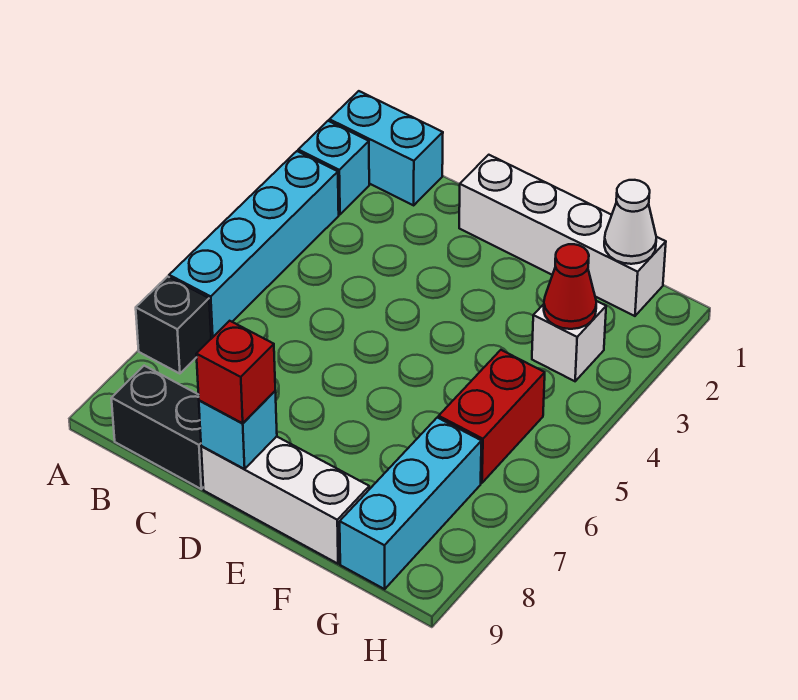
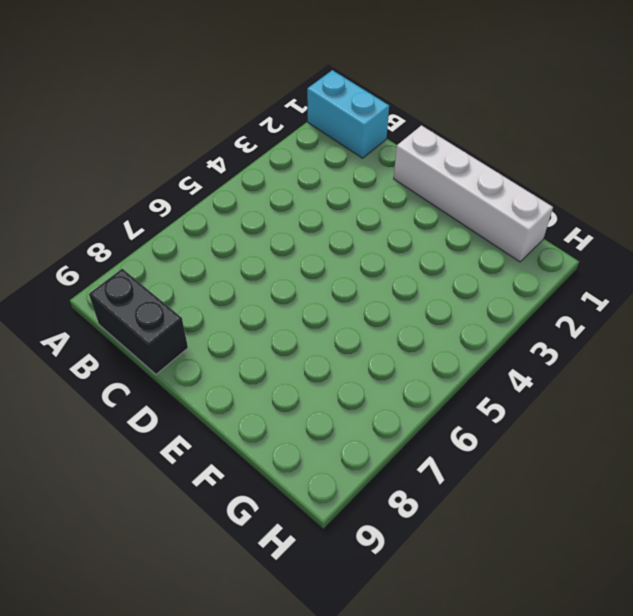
none -> cyan brick A2 level 1
none -> cyan brick A3:A6 level 1
none -> black brick A7 level 1

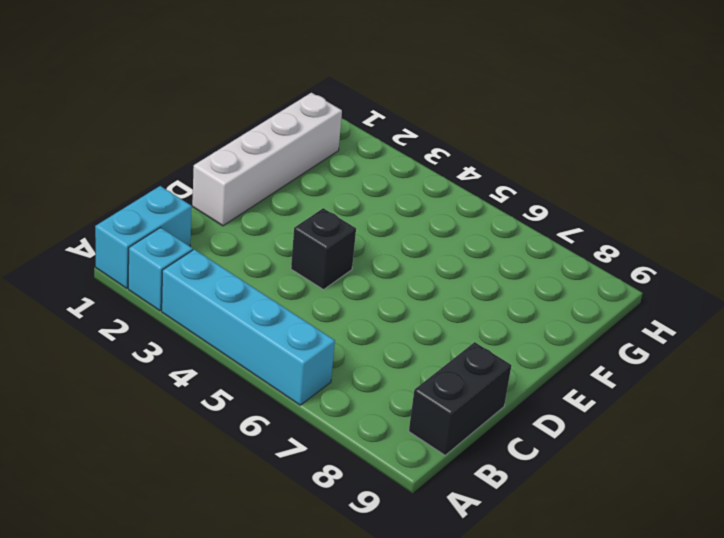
black brick D4 level 1 -> black brick A7 level 1
none -> white brick D9:F9 level 1
none -> white brick G3 level 1
none -> red brick G5:G6 level 1

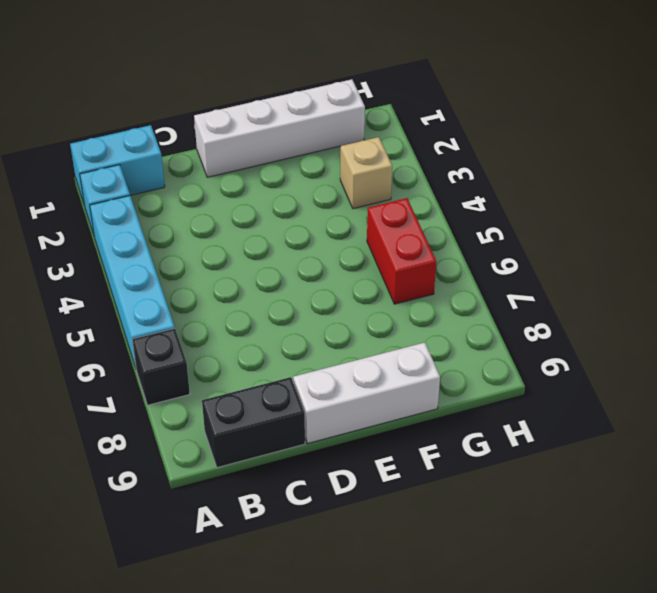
tan brick G3 level 1 -> white brick G3 level 1
none -> cyan brick G7:G9 level 1
none -> cyan brick D9 level 2
none -> white cone G1 level 2

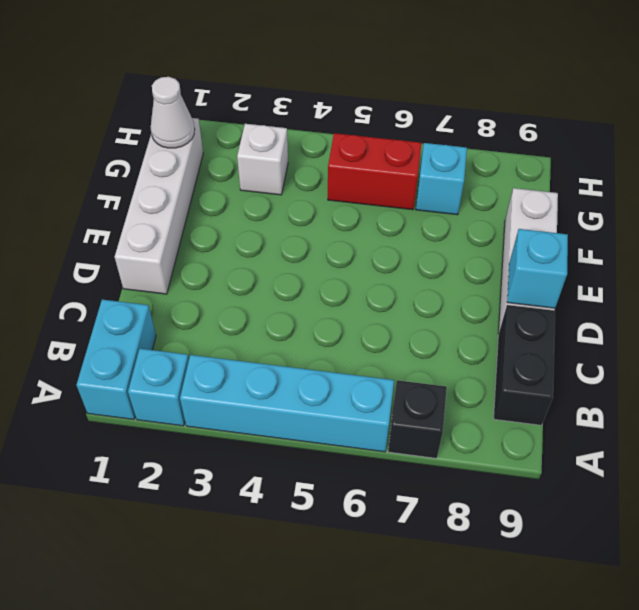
cyan brick G7 level 1 -> cyan brick G7:G9 level 1
none -> red cone G3 level 2
none -> red brick D9 level 3

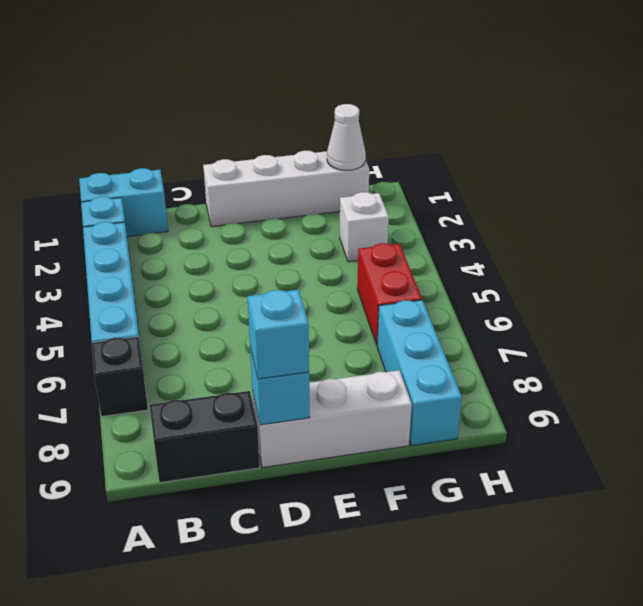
cyan brick D9 level 3 -> red brick D9 level 3
none -> red cone G3 level 2

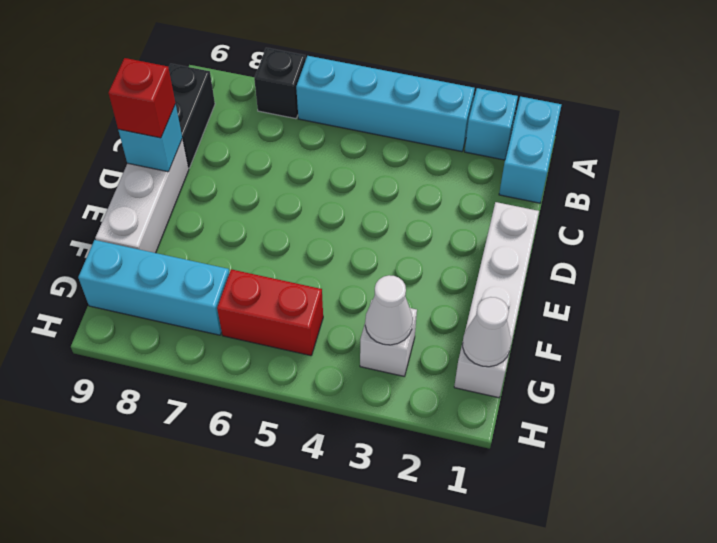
white cone G3 level 2 -> red cone G3 level 2

